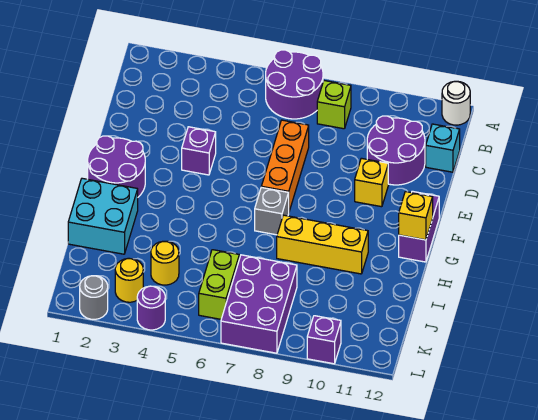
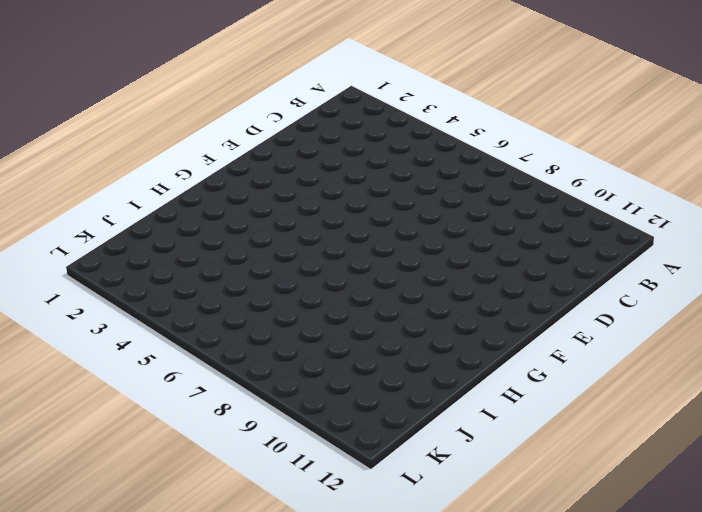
none -> purple round brick A6:B7 level 1
none -> white round brick A12 level 1
none -> lime brick B8 level 1

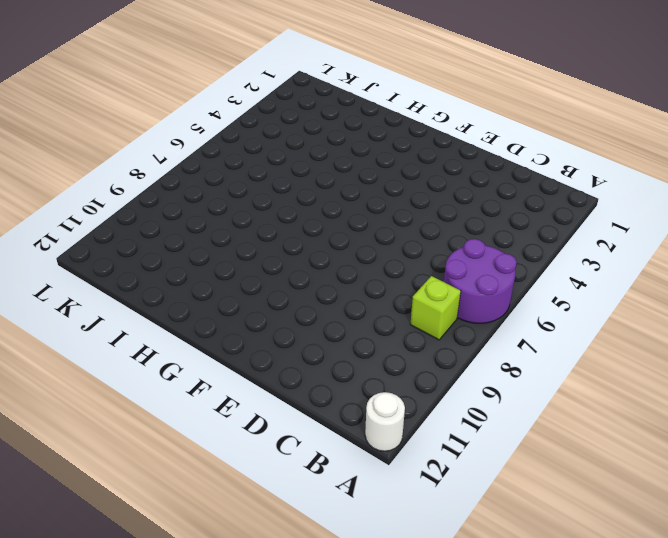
none -> purple round brick C10:D11 level 1
none -> cyan brick C12 level 1
none -> orange brick D7:F7 level 1

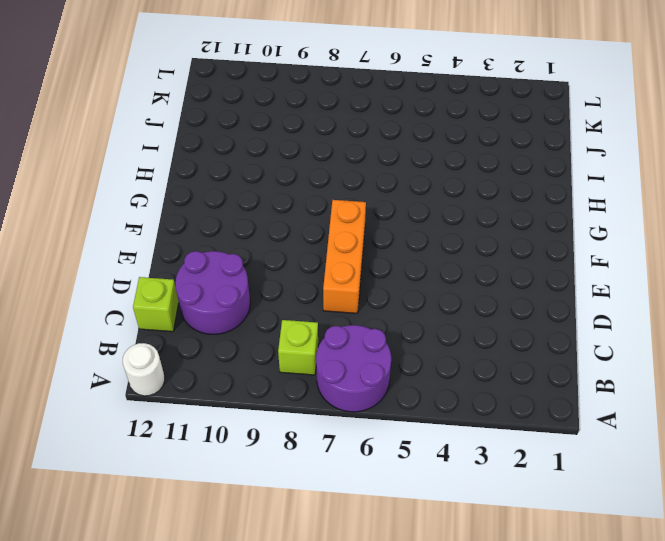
lime brick C12 level 1 -> cyan brick C12 level 1
none -> purple brick E4 level 1
none -> yellow brick E10 level 1
none -> purple round brick F1:G2 level 1

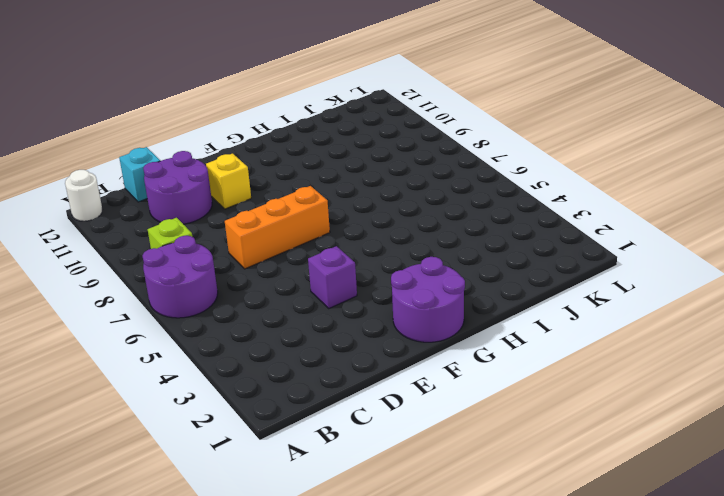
none -> purple brick F12:G12 level 1
none -> grey brick G7 level 1
none -> cyan brick H1:I2 level 1

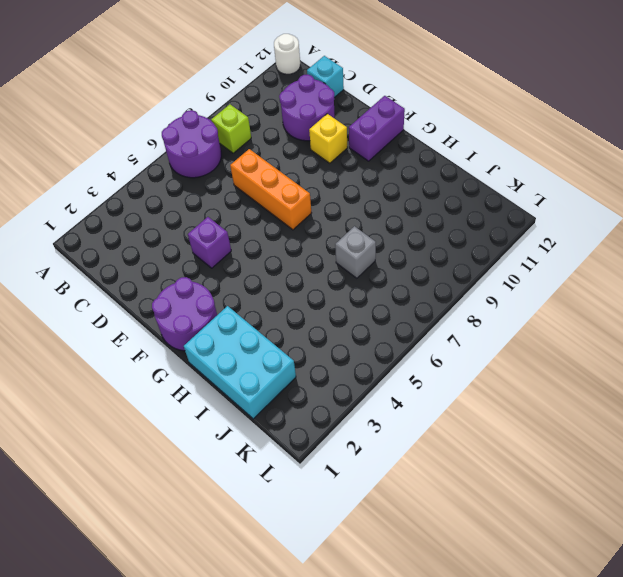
purple brick F11:F12 level 1 -> purple brick F12:G12 level 1
cyan brick H1:J2 level 1 -> cyan brick H1:I2 level 1
grey brick I7 level 1 -> grey brick G7 level 1
none -> yellow brick H8:H10 level 1
none -> yellow round brick J4 level 1
none -> lime brick J6:K6 level 1

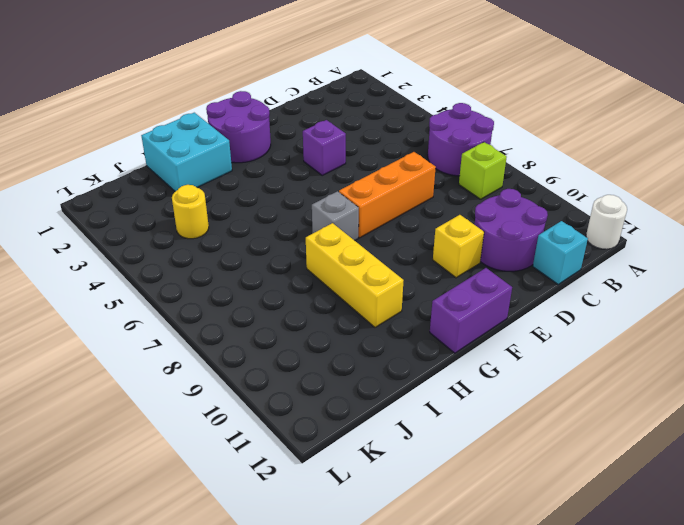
none -> lime brick J6:K6 level 1
none -> purple brick J7:L8 level 1
none -> yellow round brick K3 level 1

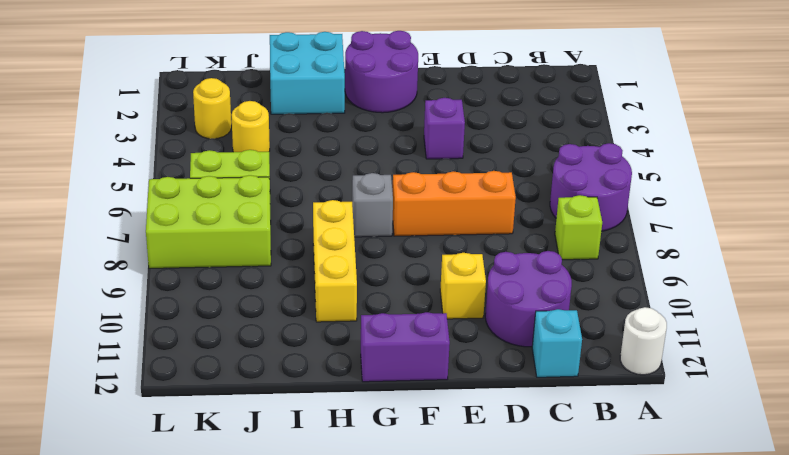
lime brick J7:L8 level 1 -> purple brick J7:L8 level 1
none -> grey round brick L2 level 1
none -> purple round brick L4 level 1
none -> purple brick L10 level 1

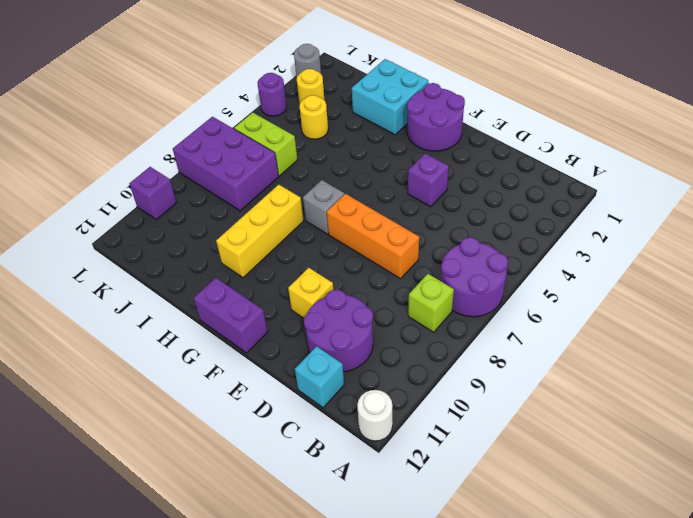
none -> yellow brick G12 level 2

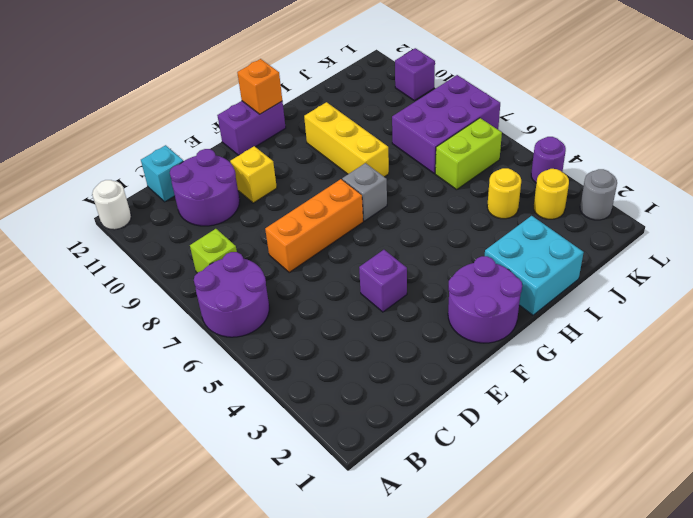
orange brick G12 level 2 -> yellow brick G12 level 2

